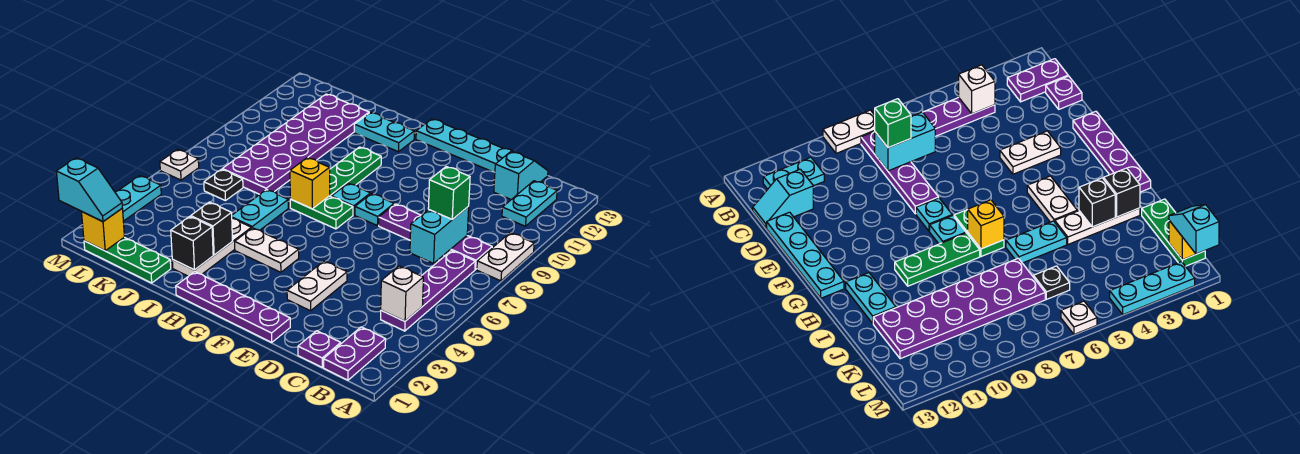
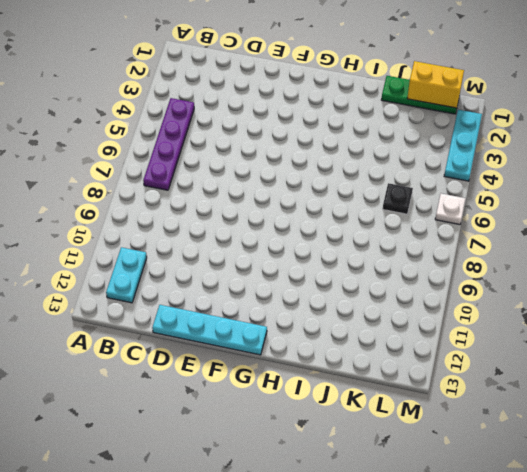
yellow brick K1:L1 level 2 -> yellow brick L1 level 2
none -> white plate A8:A9 level 1
none -> purple plate B1:B2 level 1
none -> purple plate B8:E8 level 1
none -> purple plate C1 level 1

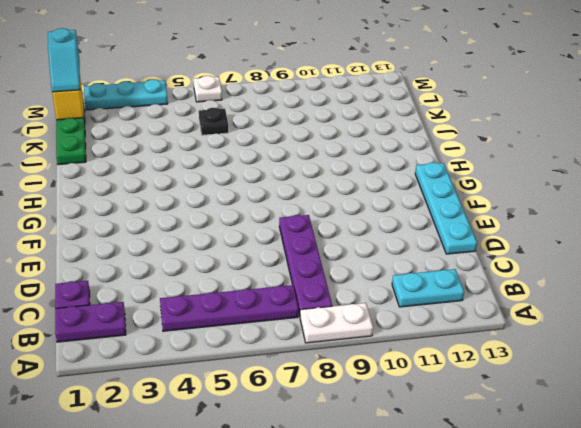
none -> cyan slope C12:C13 level 1 top 12
none -> purple plate E1:H1 level 1
none -> white plate E3:E4 level 1
none -> cyan plate F8 level 1

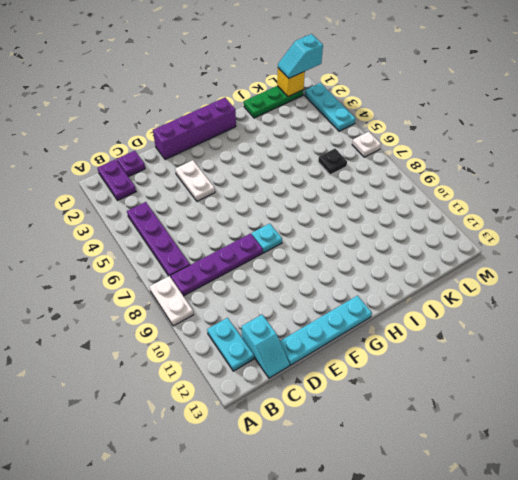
purple brick E1:H1 level 1 -> purple plate E1:H1 level 1
none -> white plate G4:H4 level 1
none -> green plate G7:H7 level 1
none -> cyan plate G8 level 1
none -> green plate H8:H10 level 1

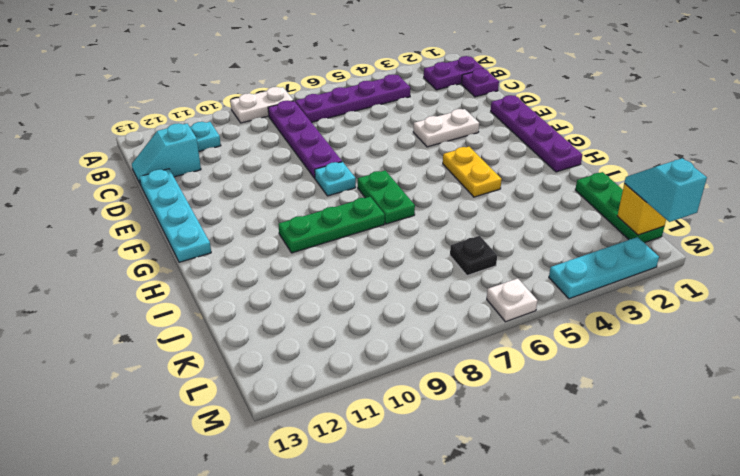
yellow plate G4:H4 level 1 -> white plate G4:H4 level 1
none -> cyan plate G8 level 1
none -> cyan plate H12:I12 level 1
none -> white plate I2:I4 level 1
none -> cyan plate I5:I6 level 1

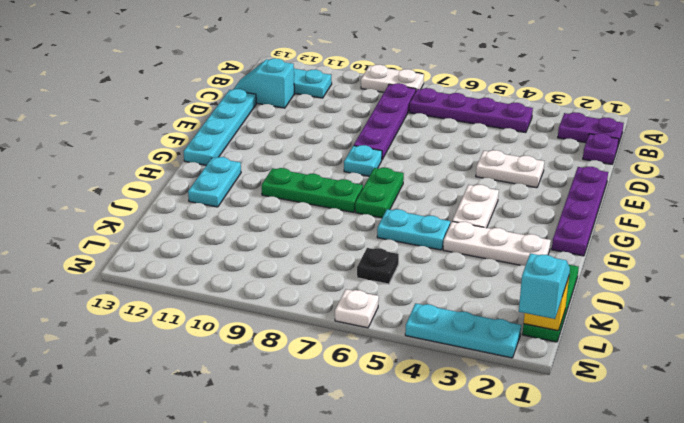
none -> cyan plate G8 level 1
none -> purple plate J7:K12 level 1
none -> white brick B4 level 2
none -> cyan brick C7:C8 level 2

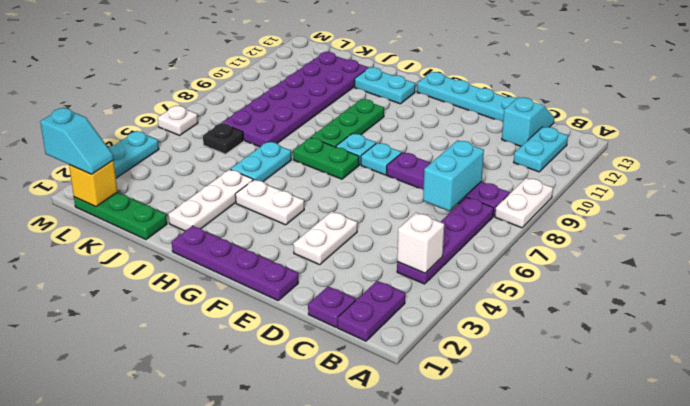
none -> yellow brick H7 level 2
none -> black brick I2 level 2
none -> black brick I3 level 2
none -> green brick C8 level 3

